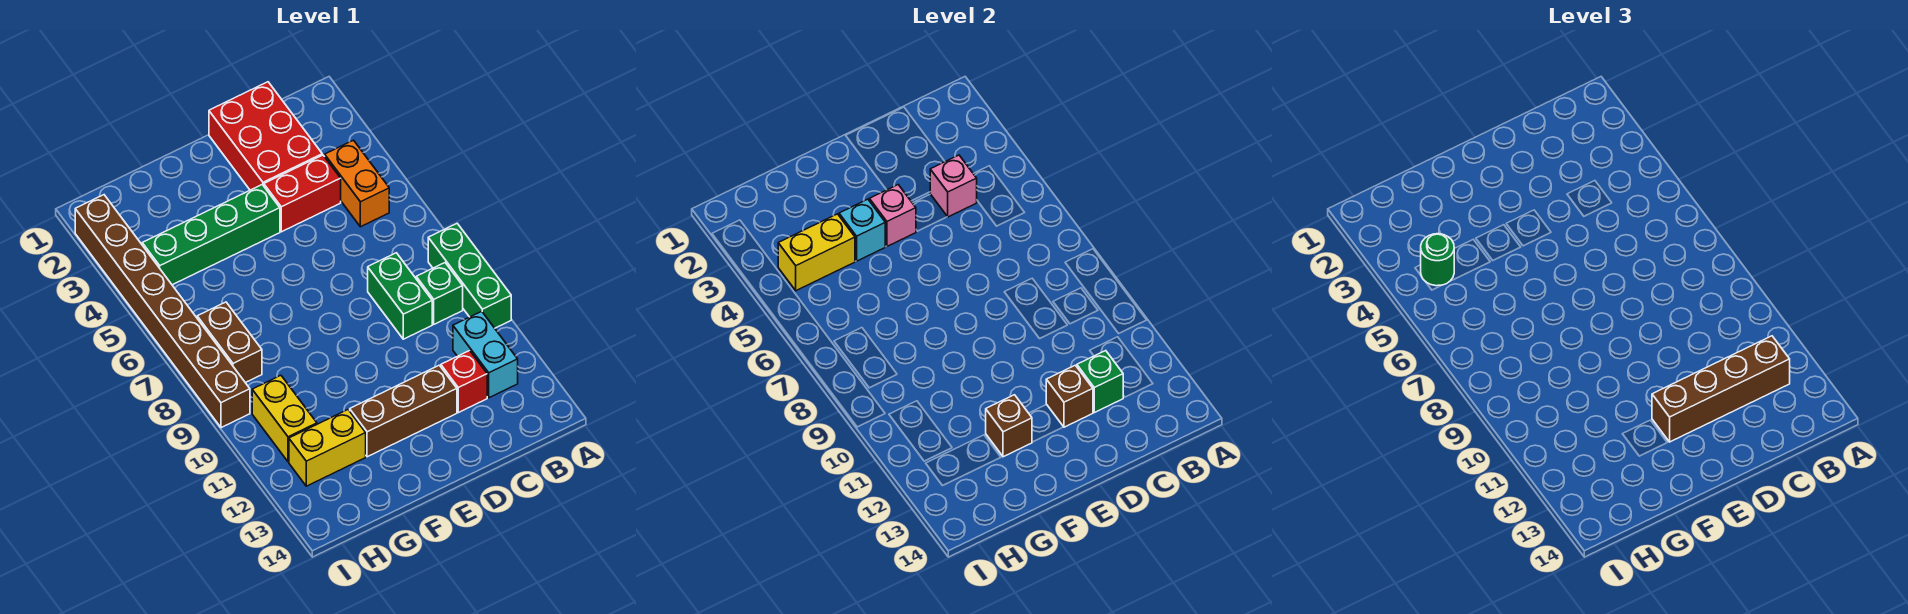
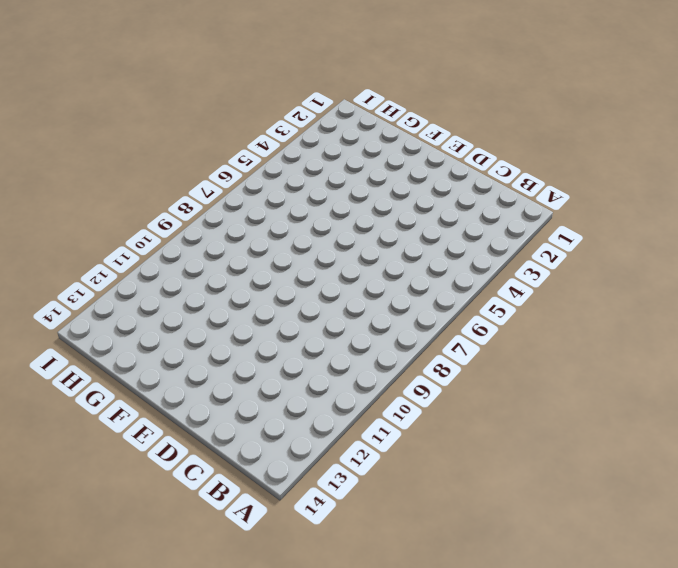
none -> green brick A8:A10 level 1
none -> orange brick B4:B5 level 1
none -> green brick B9 level 1

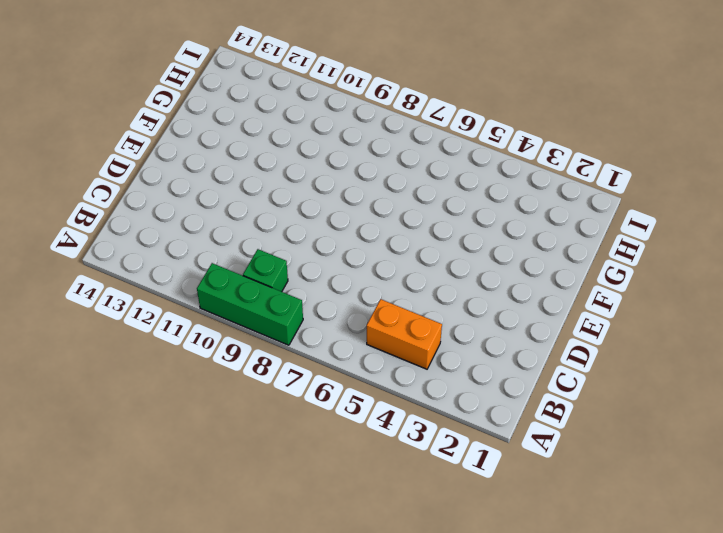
none -> cyan brick B11:B12 level 1
none -> red brick C1:D3 level 1
none -> red brick C4:D4 level 1

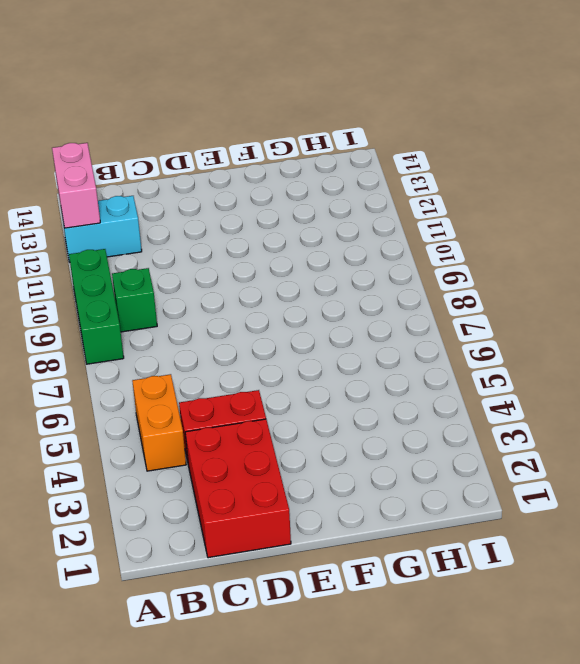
cyan brick A12:B12 level 1 -> cyan brick B11:B12 level 1
pink brick A12:A13 level 2 -> none
none -> green brick C8:C9 level 1
none -> red brick C12 level 1
none -> brown brick D12:F12 level 1

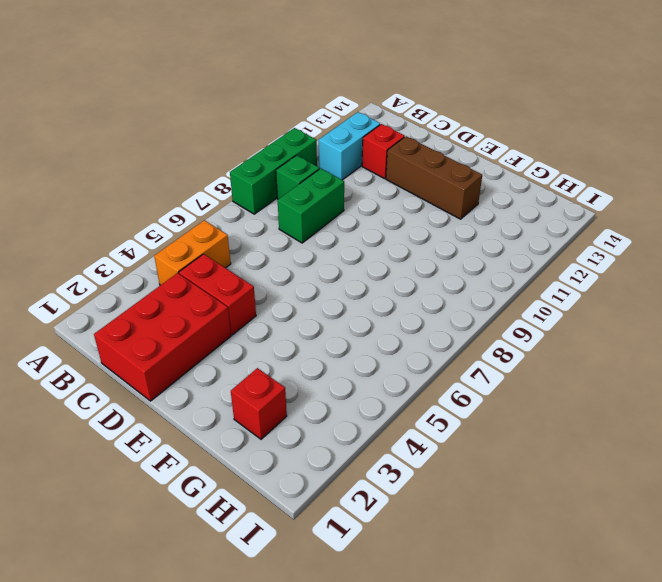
red brick G2 level 1 -> none
none -> green brick E4:H4 level 1
none -> yellow brick G12:H12 level 1
none -> brown brick H7:H8 level 1

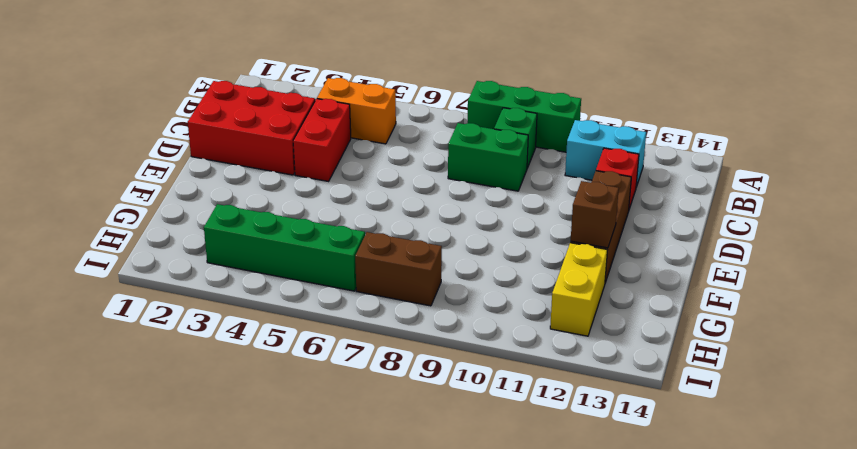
green brick H3:H6 level 1 -> green brick E4:H4 level 1
none -> yellow brick H10:H11 level 1
none -> brown brick I2:I9 level 1
none -> pink brick C4 level 2

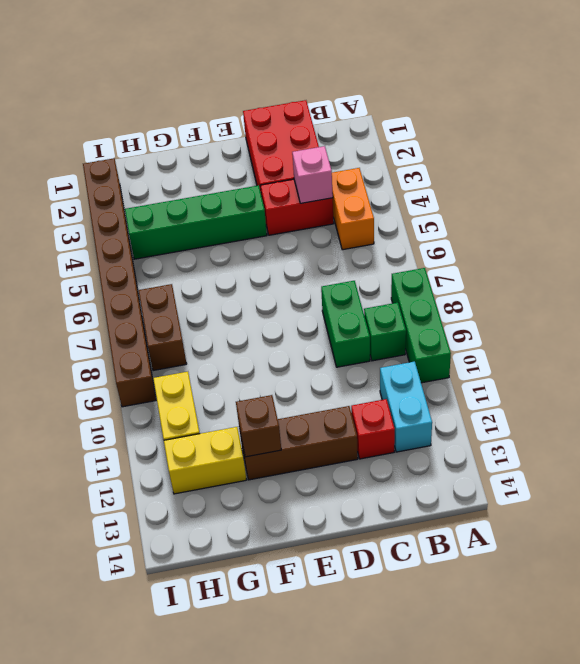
none -> green brick C12 level 2
none -> brown brick D12 level 2
none -> pink brick E4 level 2

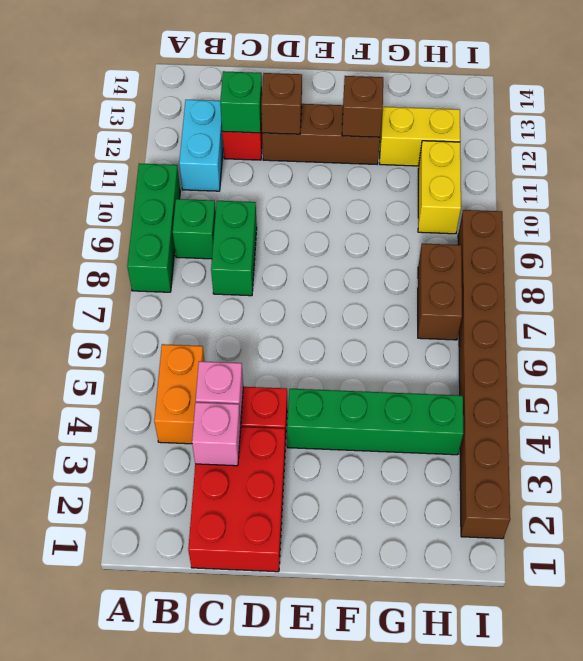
pink brick C3 level 2 -> pink brick E4 level 2
none -> cyan brick F4 level 2
none -> yellow brick G4:H4 level 2
none -> brown brick B12:E12 level 3

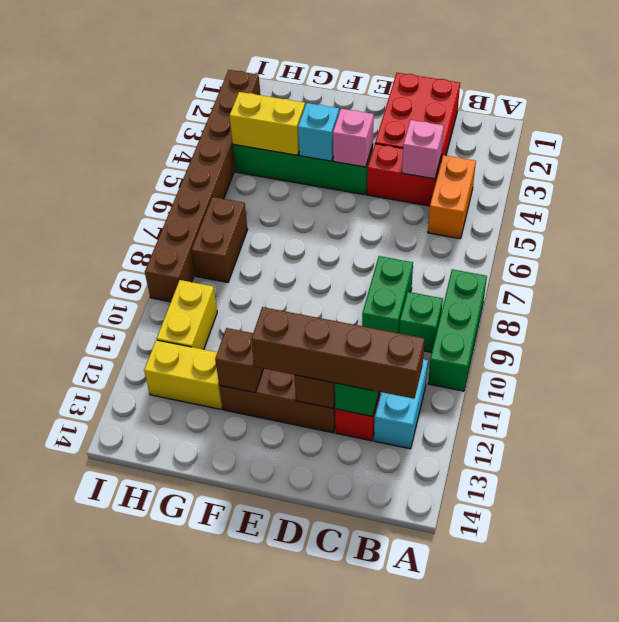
none -> green round brick H4 level 3

